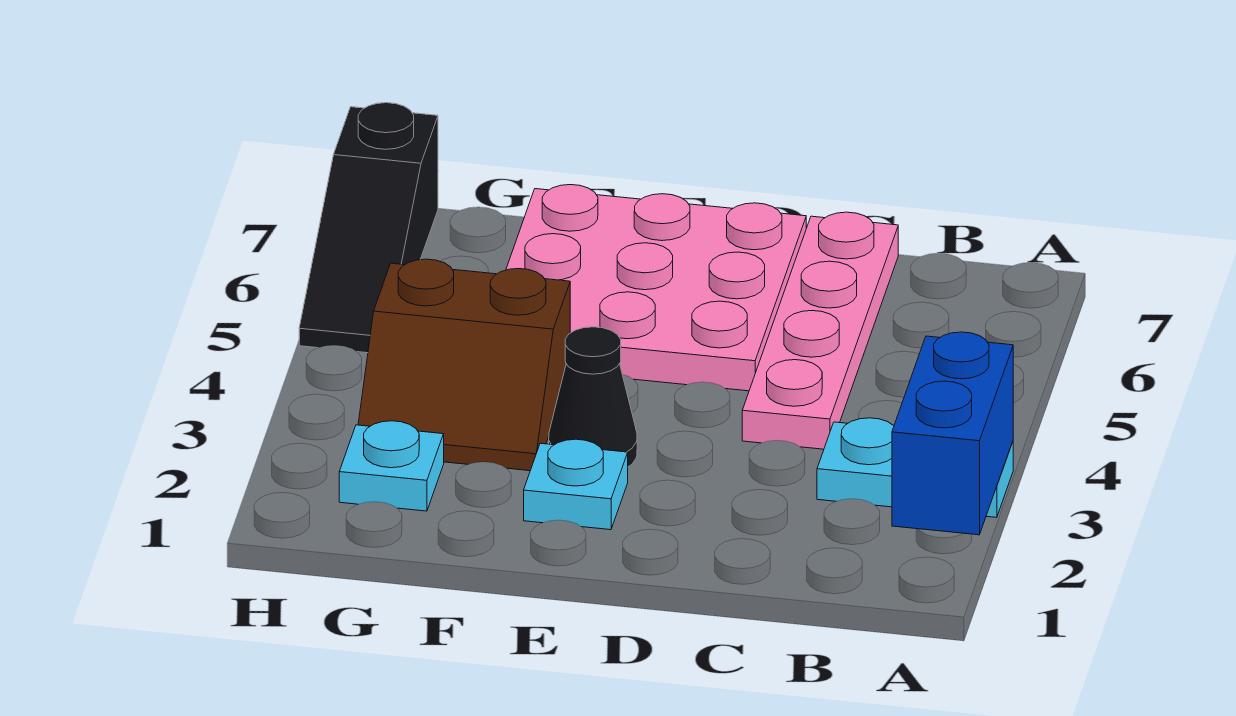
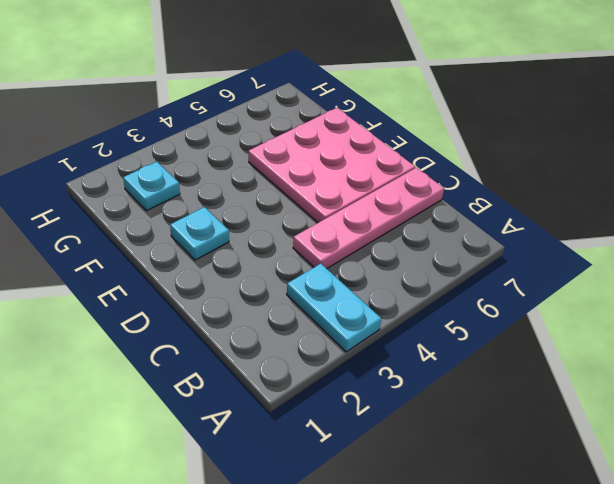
none -> black cone E3 level 1
none -> brown slope F3:G4 level 1 top 4

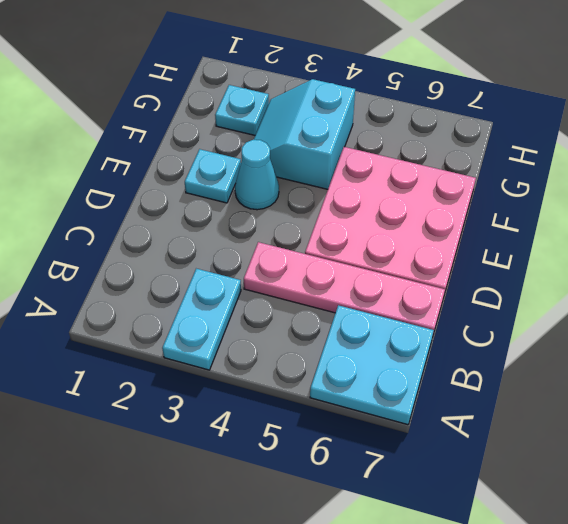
cyan plate A6:B7 level 1 -> none
cyan cone E3 level 1 -> black cone E3 level 1
cyan slope F3:G4 level 1 top 4 -> brown slope F3:G4 level 1 top 4
none -> black slope H5:H7 level 1 top 7
none -> blue brick A2:A3 level 2

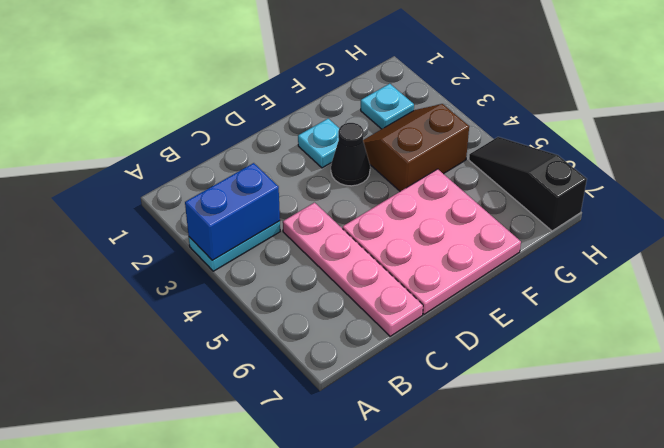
blue brick A3:B3 level 2 -> blue brick A2:A3 level 2

